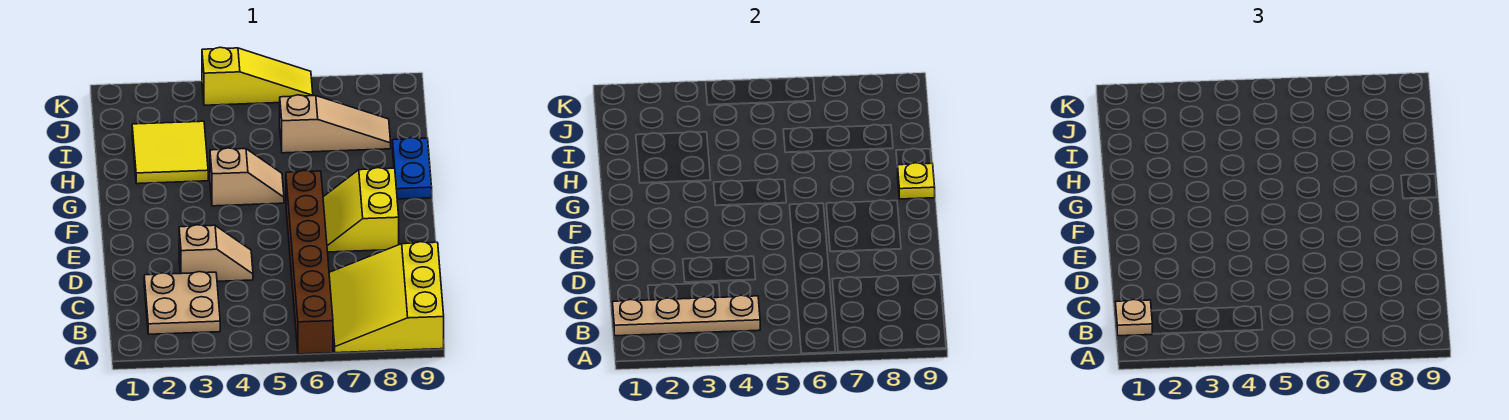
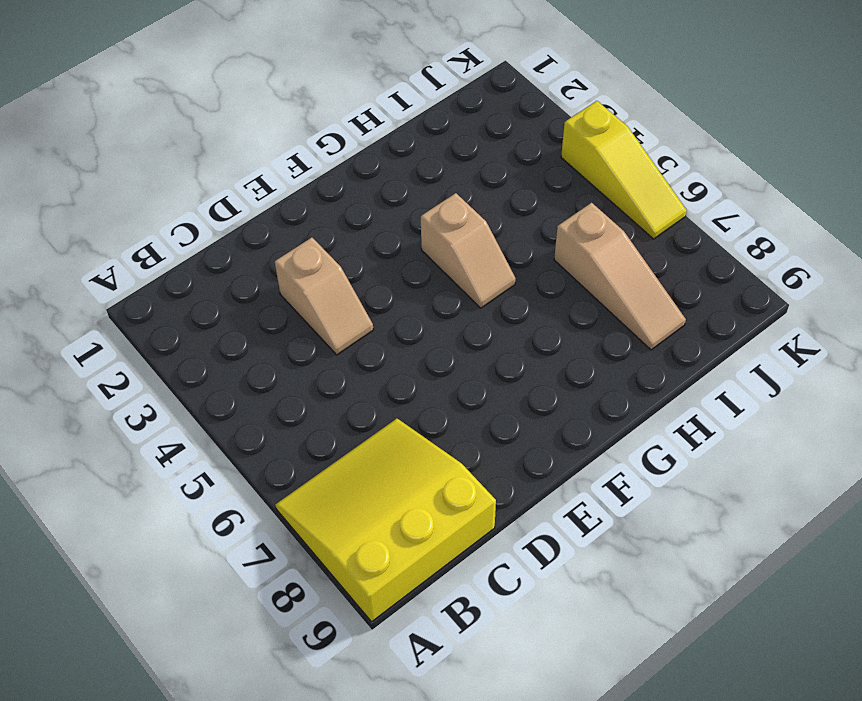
none -> brown brick A6:F6 level 1
none -> tan plate B2:C3 level 1
none -> yellow slope E7:F8 level 1 top 8

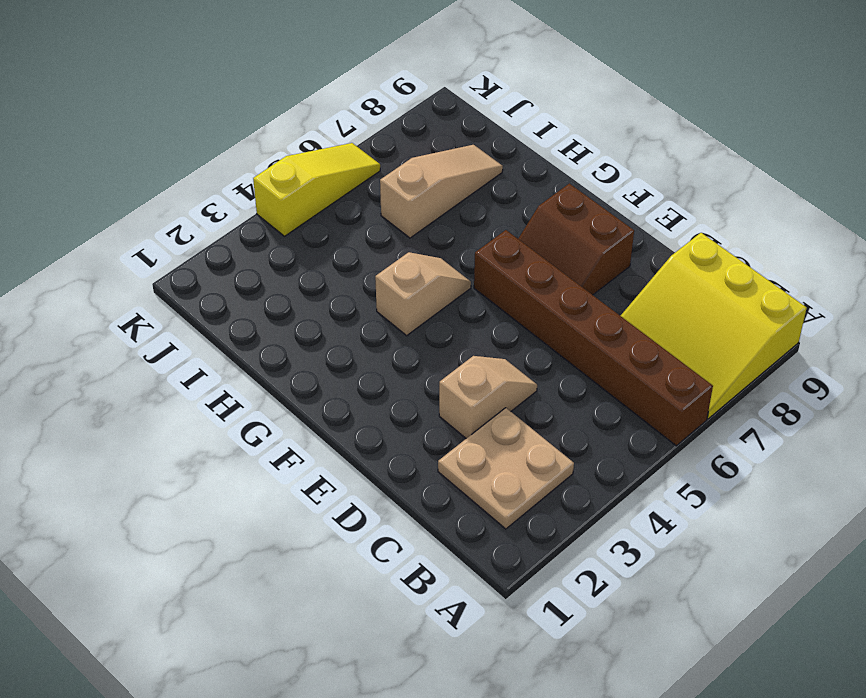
brown slope E7:F8 level 1 top 8 -> yellow slope E7:F8 level 1 top 8
none -> blue plate G9:H9 level 1
none -> yellow tile H2:I3 level 1
none -> tan plate B1:B4 level 2

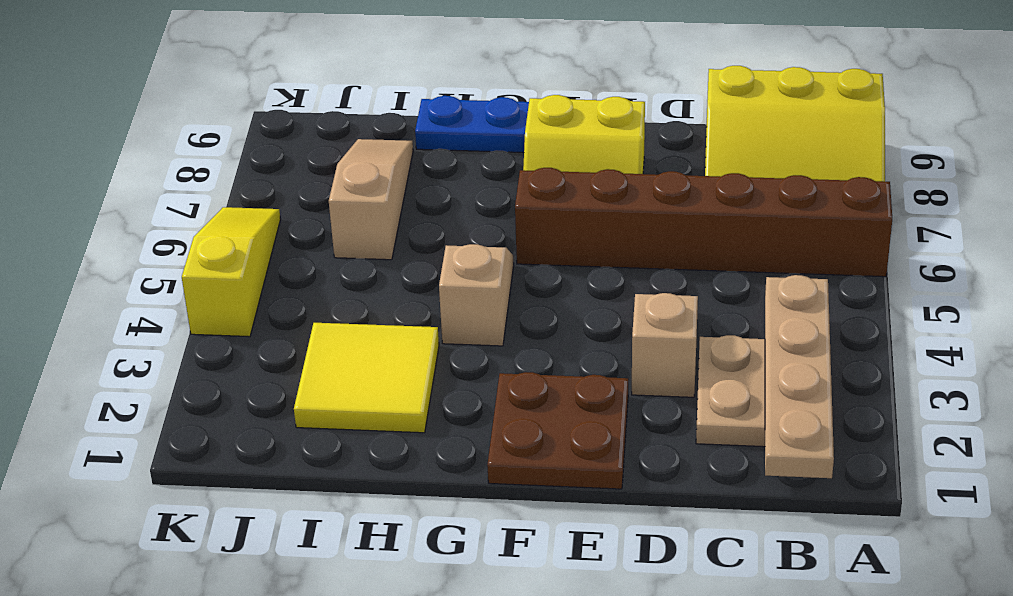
brown plate E1:F2 level 1 -> none
none -> yellow plate G9 level 2
none -> tan plate B1 level 3

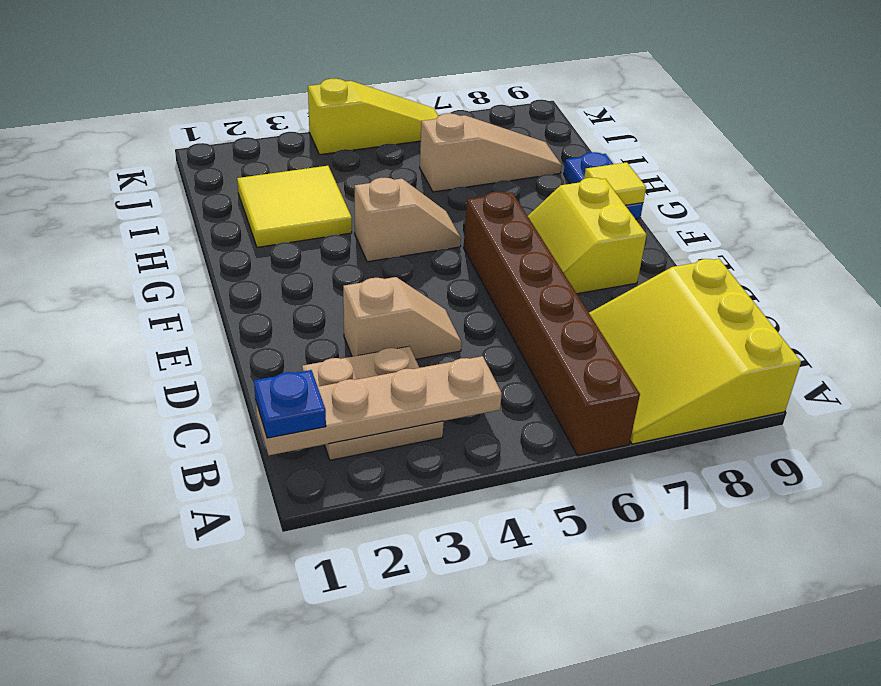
blue plate B1 level 3 -> tan plate B1 level 3
yellow tile G9 level 2 -> yellow plate G9 level 2

